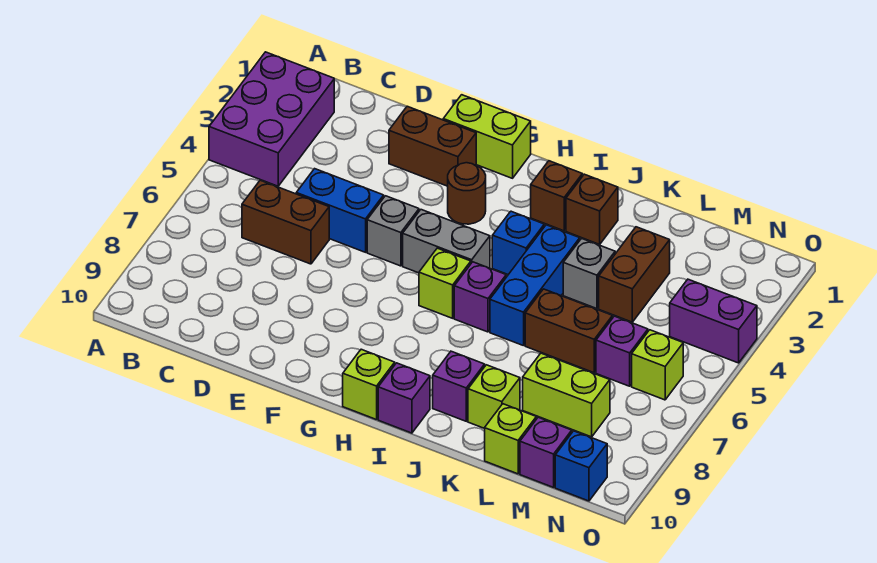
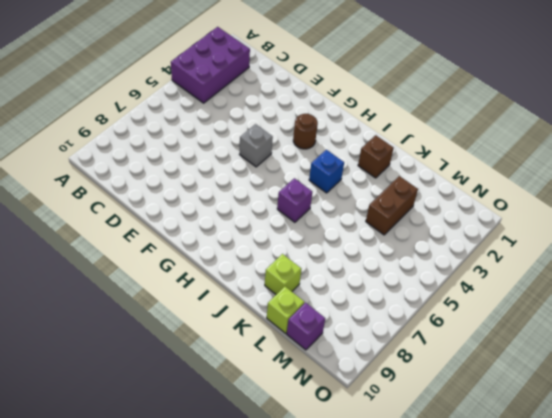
none -> brown brick C6:D6 level 1
none -> blue brick D5:E5 level 1
none -> brown brick E2:F2 level 1

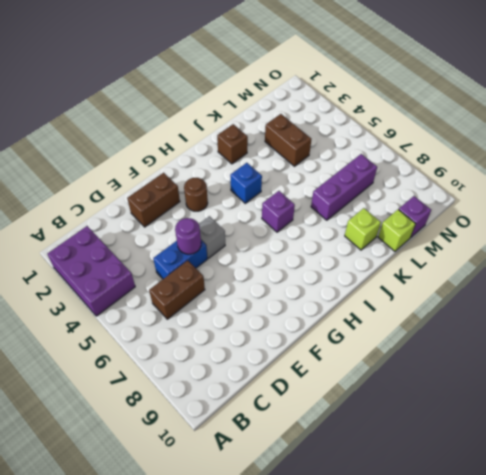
purple round brick E5 level 2 -> none
purple brick K7:M7 level 1 -> none
none -> lime brick F1:G1 level 1
none -> grey brick G5:H5 level 1
none -> lime brick H6 level 1

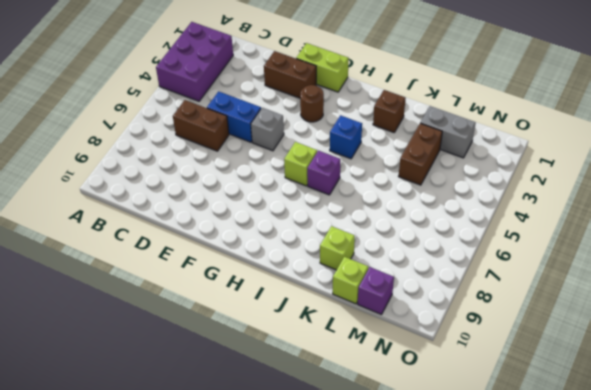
grey brick L2:M2 level 1 -> grey brick G5:H5 level 1
none -> lime brick H10 level 1
none -> brown brick I2 level 1
none -> purple brick I10 level 1

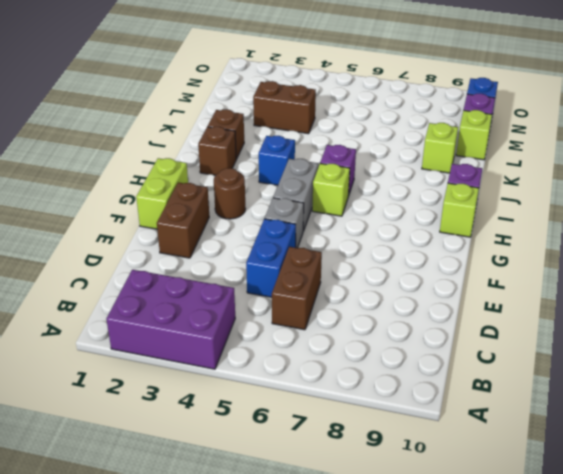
none -> blue brick J4:J6 level 1
none -> purple brick J9 level 1
none -> grey brick K4 level 1

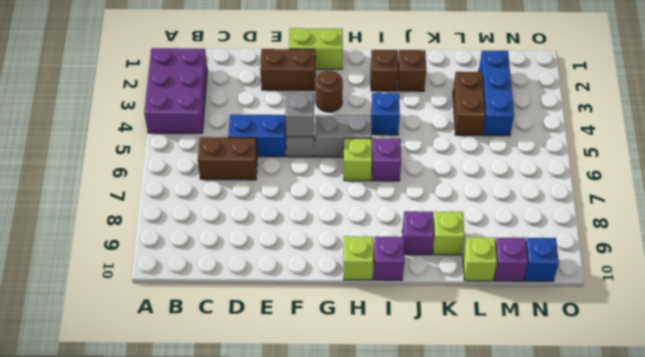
grey brick F5 level 2 -> grey brick K4 level 1
blue brick M2:M4 level 1 -> blue brick J4:J6 level 1
none -> brown brick K6:L6 level 1
none -> lime brick L8:M8 level 1
none -> purple brick M6 level 1

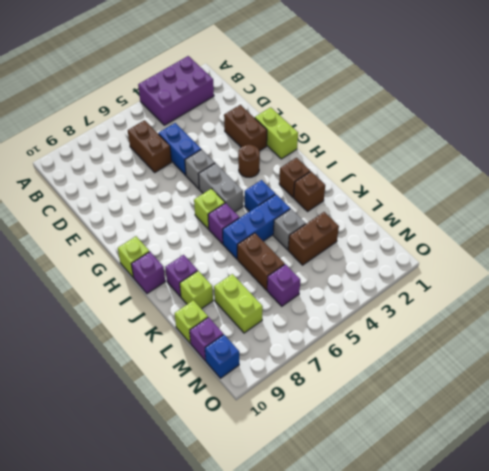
none -> purple brick N4:O4 level 1
none -> lime brick N6 level 1

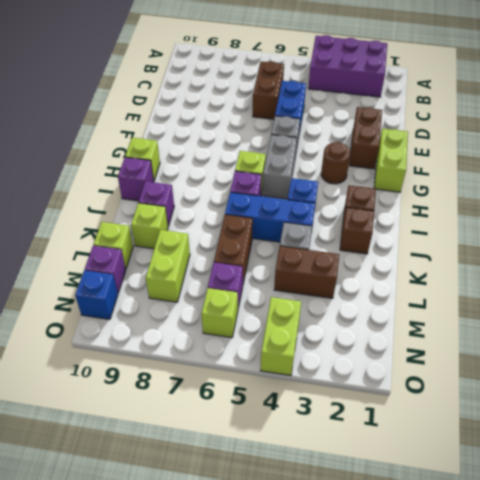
lime brick N4:O4 level 1 -> purple brick N4:O4 level 1

